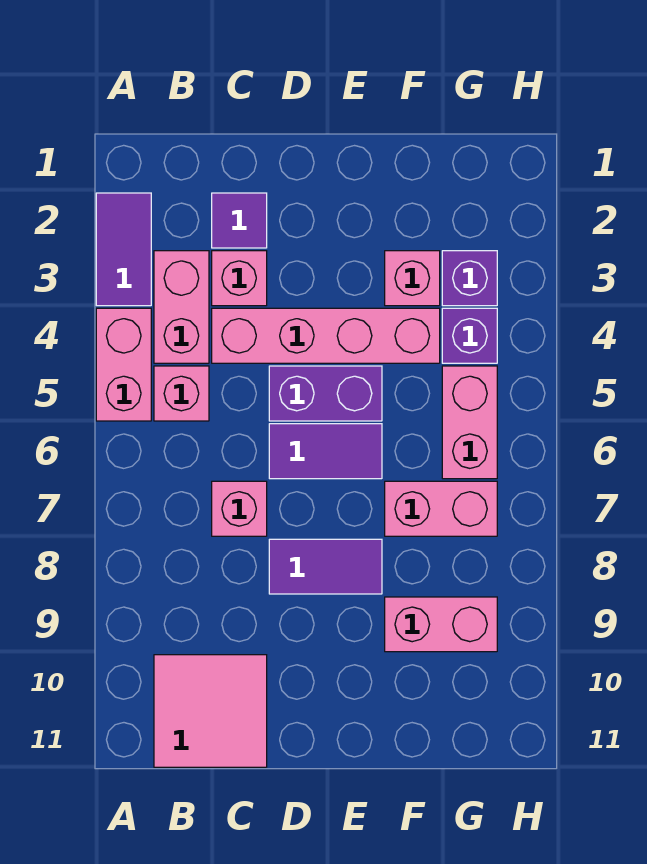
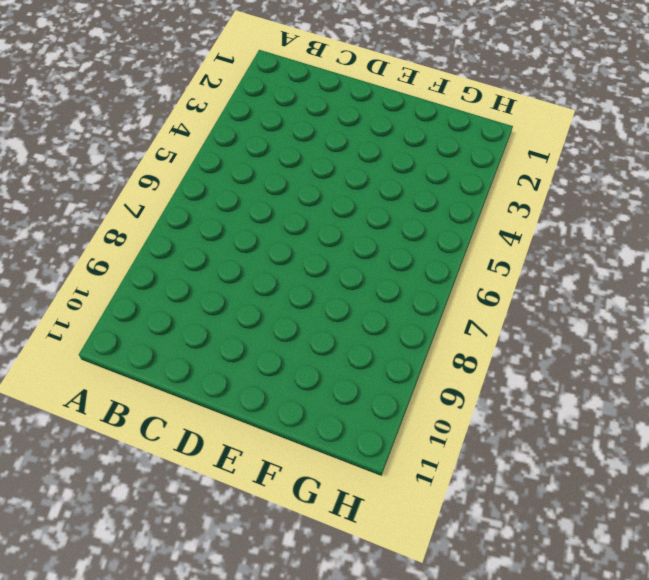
none -> purple tile A2:A3 level 1
none -> pink brick A4:A5 level 1
none -> pink brick B3:B4 level 1

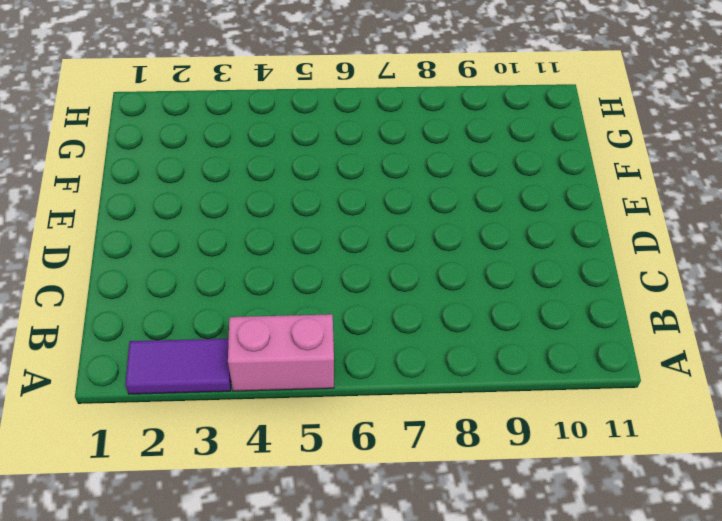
none -> pink brick B3:B4 level 1
none -> pink brick B5 level 1
none -> pink tile B10:C11 level 1

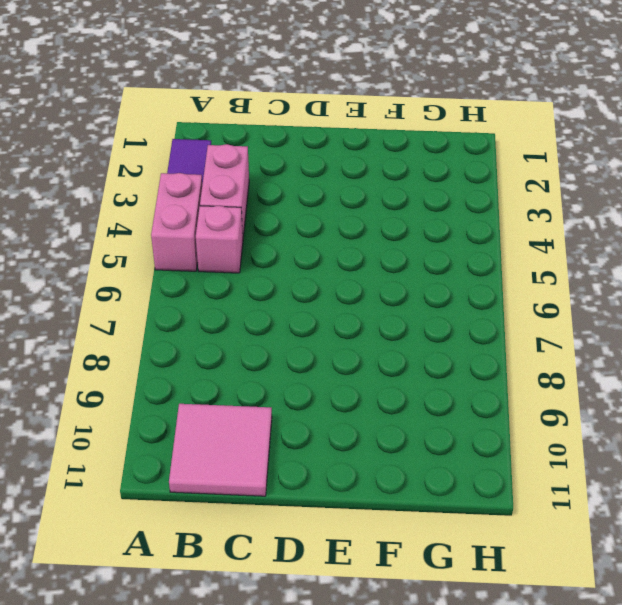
none -> purple tile C2 level 1
none -> pink brick C3 level 1
none -> pink brick C4:F4 level 1

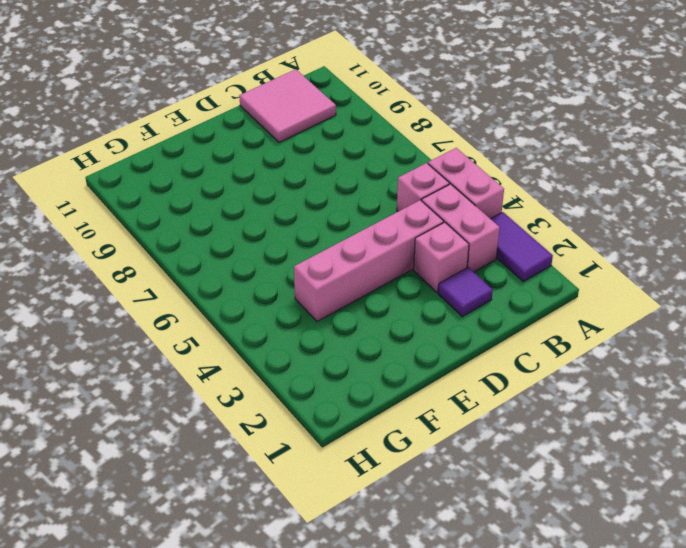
none -> pink brick C7 level 1
none -> purple brick D5:E5 level 1
none -> purple tile D6:E6 level 1

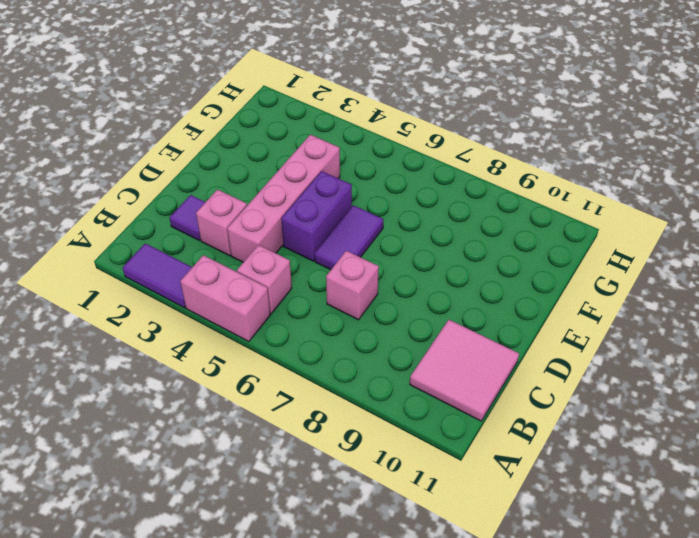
none -> pink brick B3:B4 level 1
none -> purple tile D8:E8 level 1
none -> pink brick F3 level 1

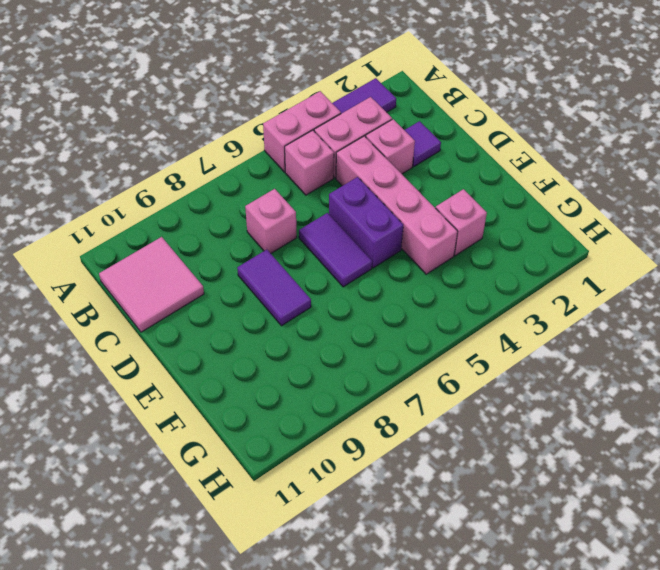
none -> pink brick F7:G7 level 1
none -> pink brick F9:G9 level 1
none -> purple brick G3 level 1

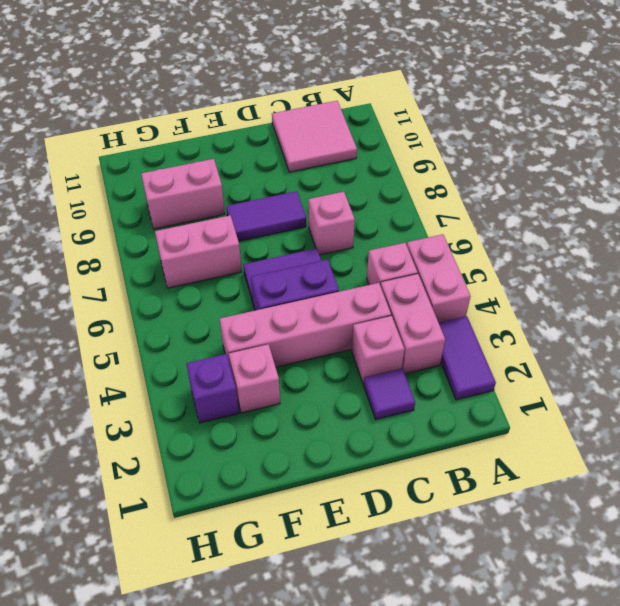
none -> purple brick G4 level 1
none -> pink brick G5:G6 level 1

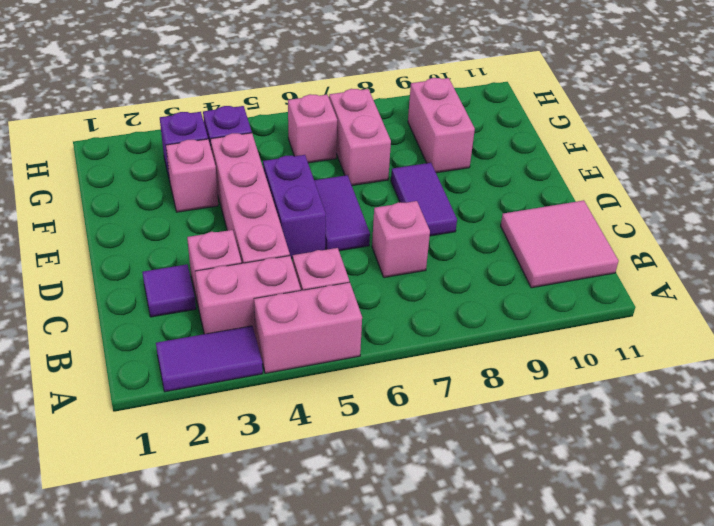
pink brick G6 level 1 -> pink brick G5:G6 level 1

